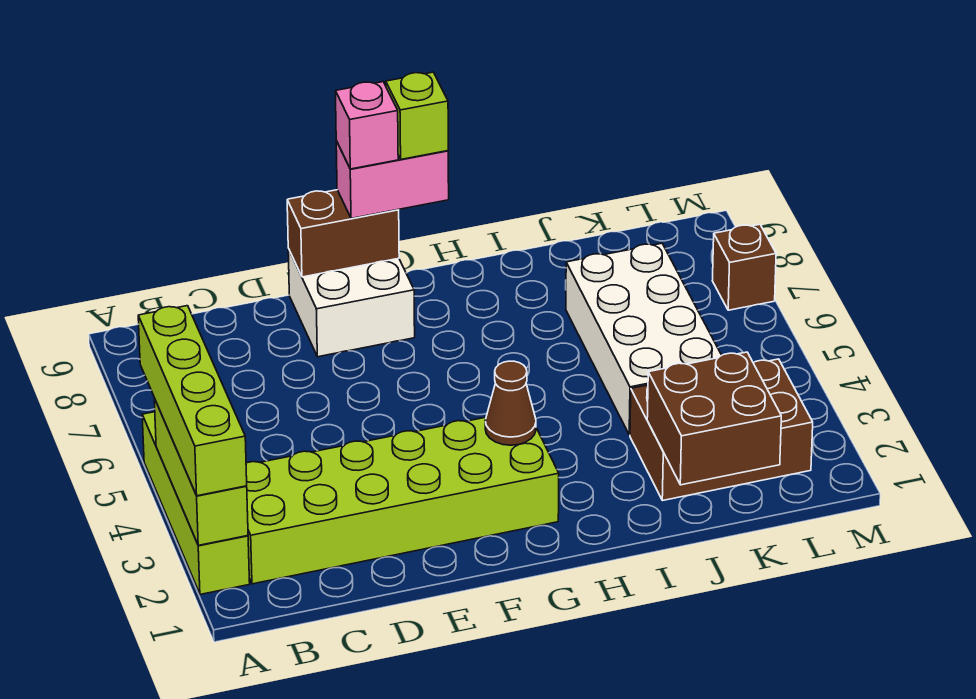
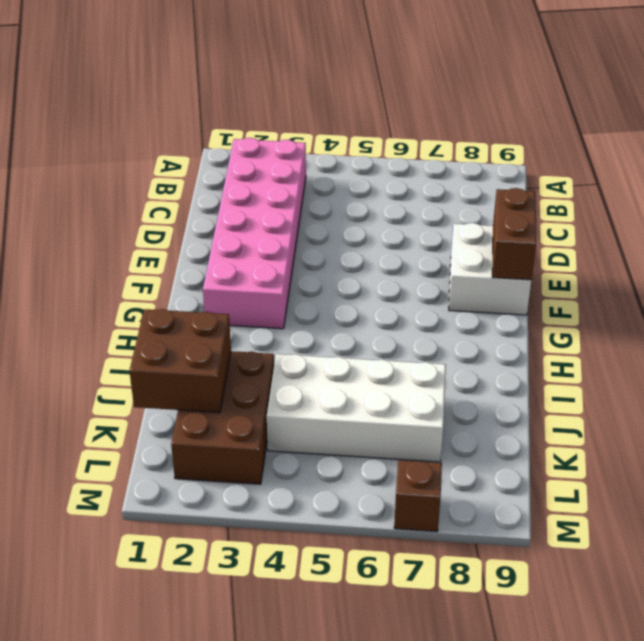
pink brick B2:G3 level 1 -> lime brick B2:G3 level 1
none -> lime brick A2:A5 level 1
none -> lime brick A2:A4 level 2
none -> brown cone G3 level 2

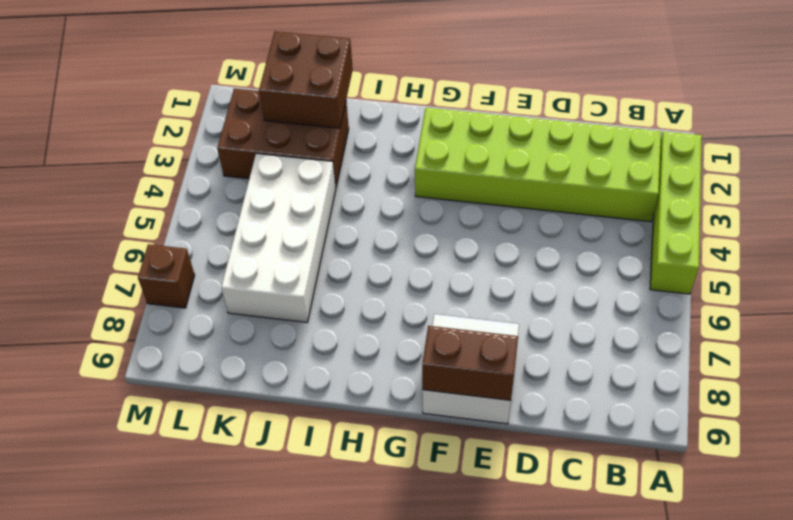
none -> lime brick A2:A4 level 2
none -> brown cone G3 level 2
none -> lime brick A2:A5 level 3

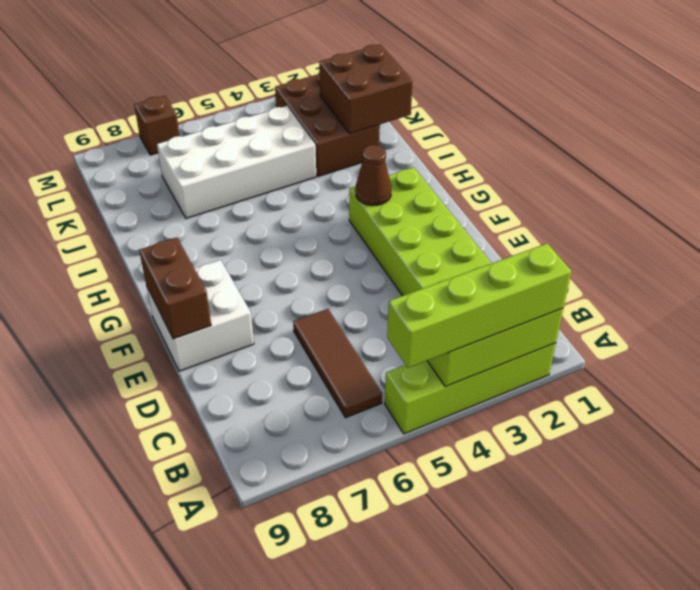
brown tile B6:D6 level 1 -> none
none -> pink brick F9:G9 level 3
none -> pink brick F9 level 4
none -> lime brick G9 level 4

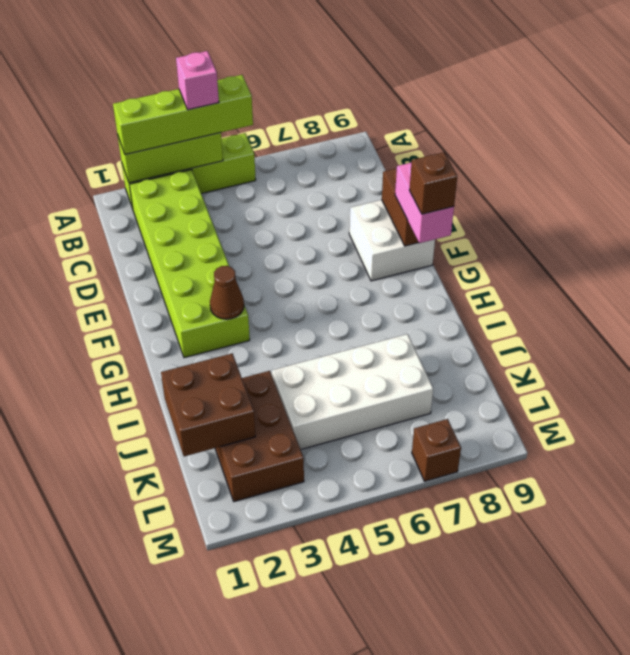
pink brick A4 level 4 -> pink brick F9 level 4
brown brick G9 level 4 -> lime brick G9 level 4

